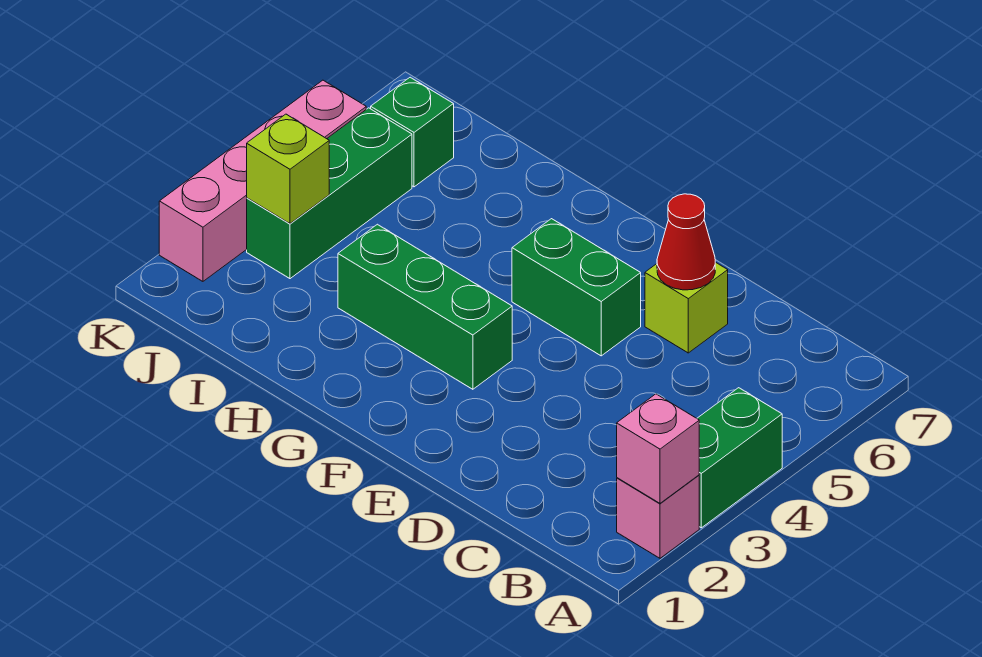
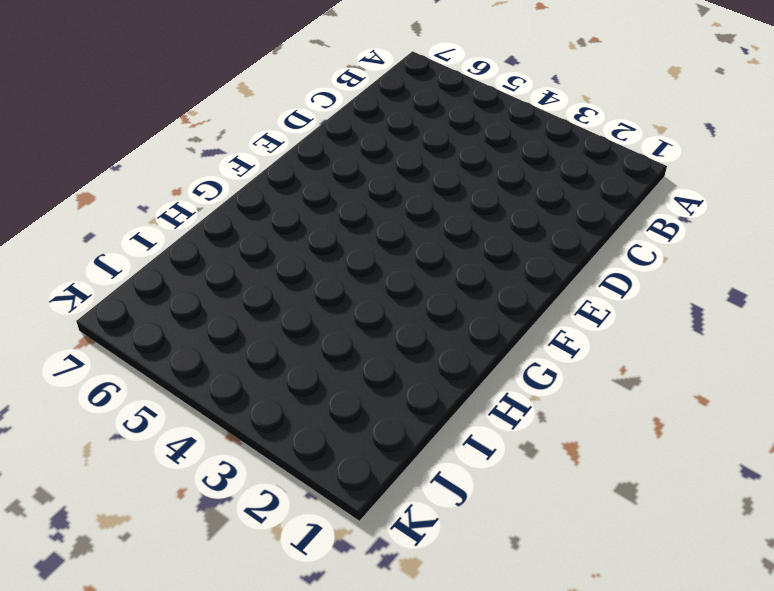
none -> pink brick A2 level 1
none -> green brick A3:A4 level 1

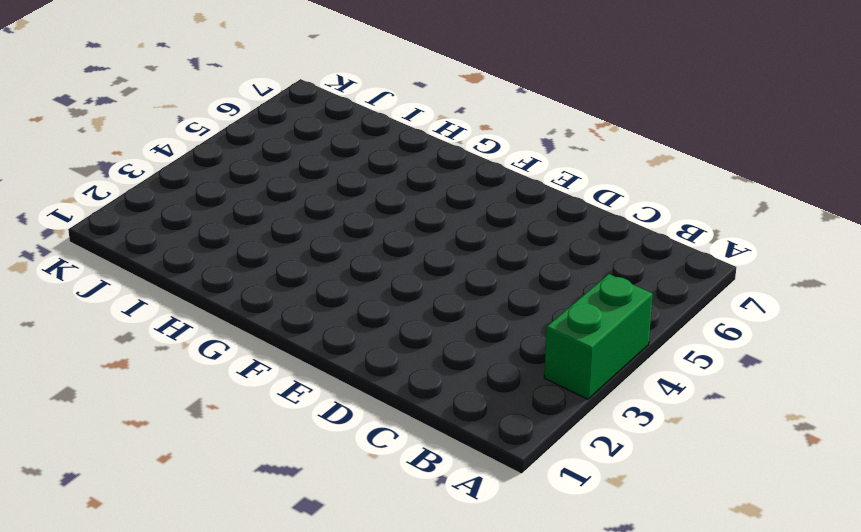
none -> pink brick A2 level 1
none -> lime brick D6 level 1

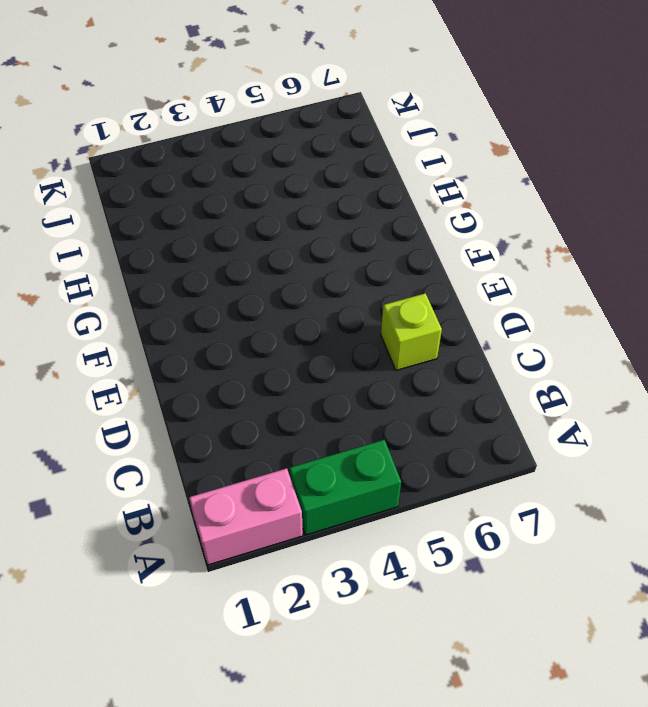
pink brick A1:A2 level 1 -> pink brick A2 level 1
none -> green brick E5:F5 level 1
none -> green brick F3:H3 level 1

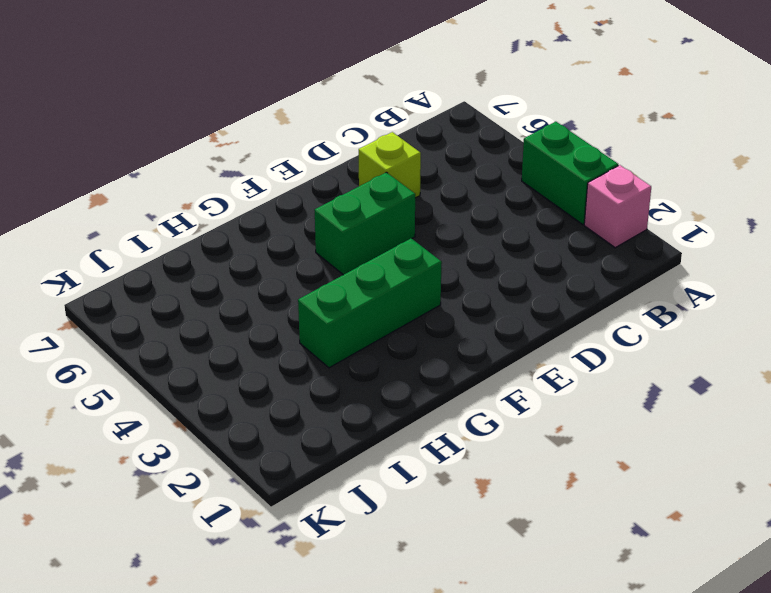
none -> green brick J3:J5 level 1
none -> green brick J6 level 1

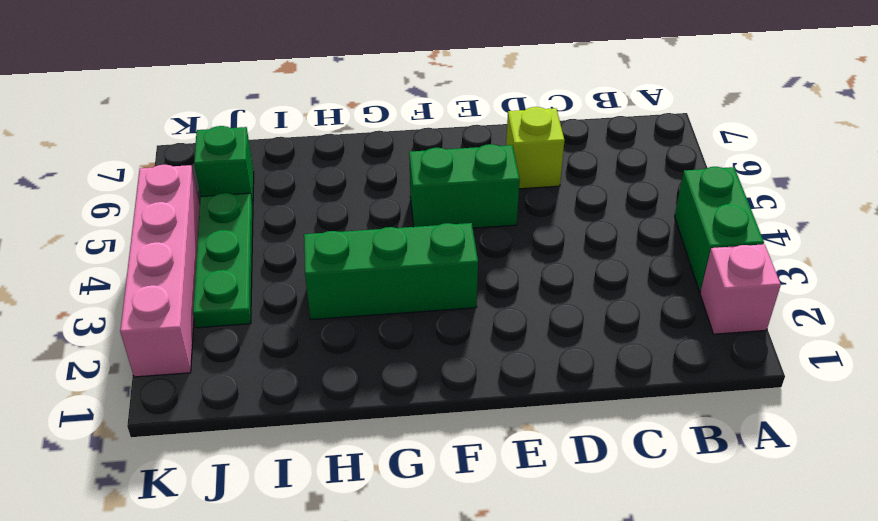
green plate J3:J5 level 1 -> green brick J3:J5 level 1
none -> pink brick A2 level 2
none -> red cone D6 level 2

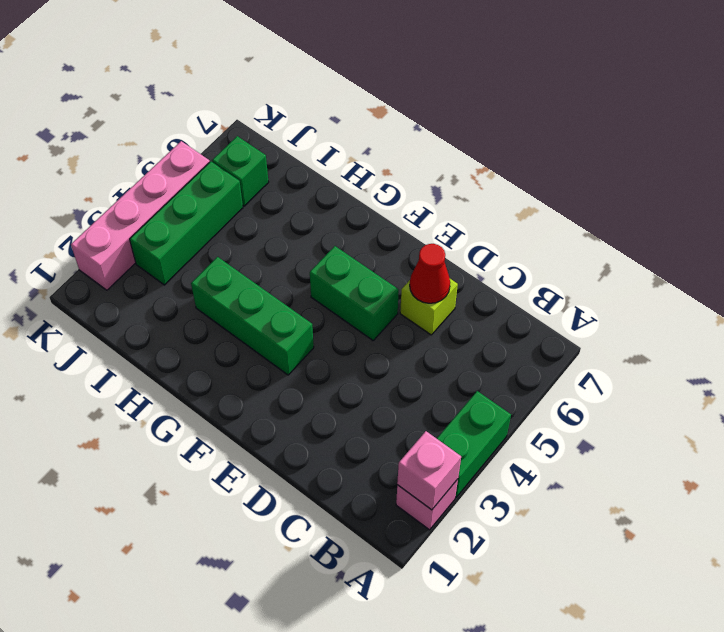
none -> lime brick J3 level 2

